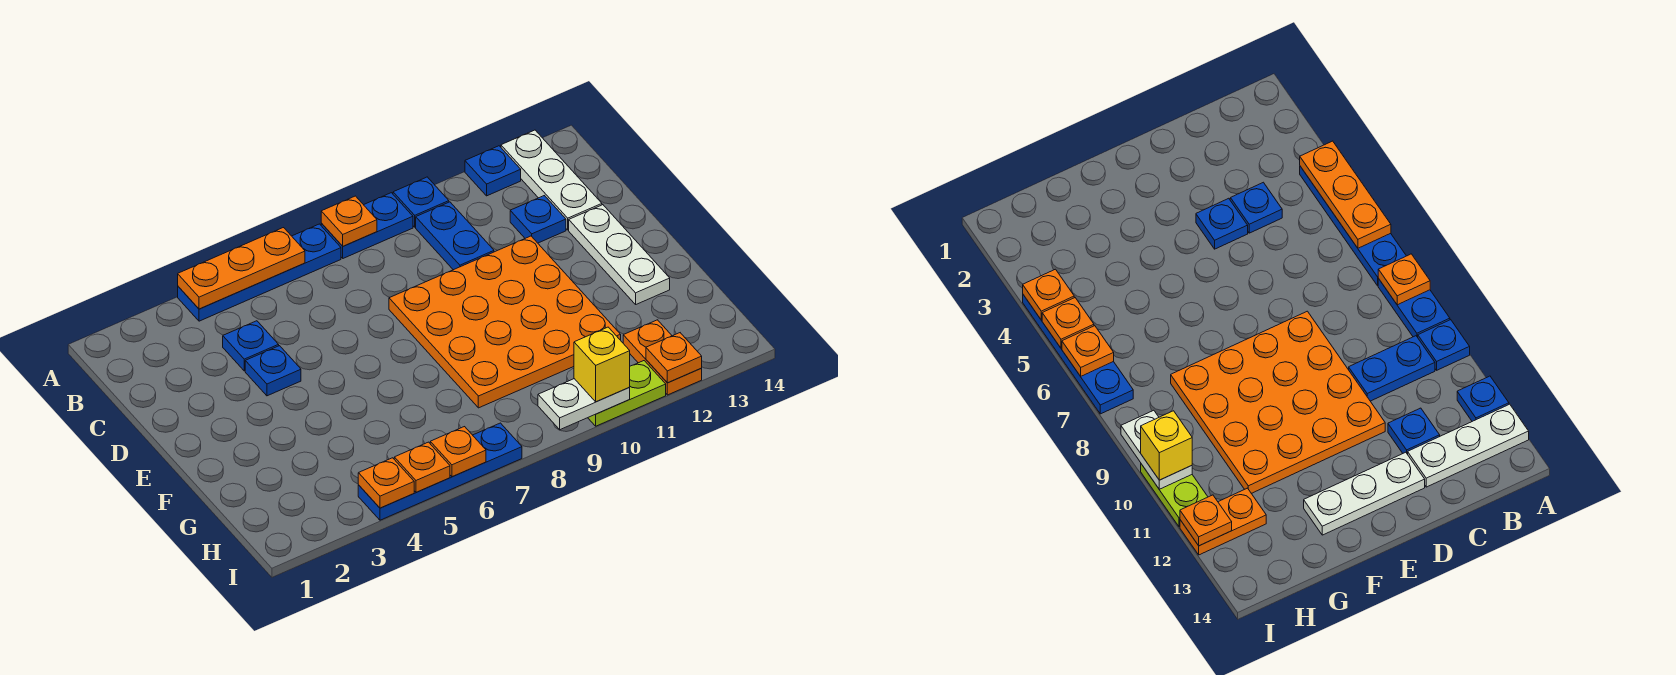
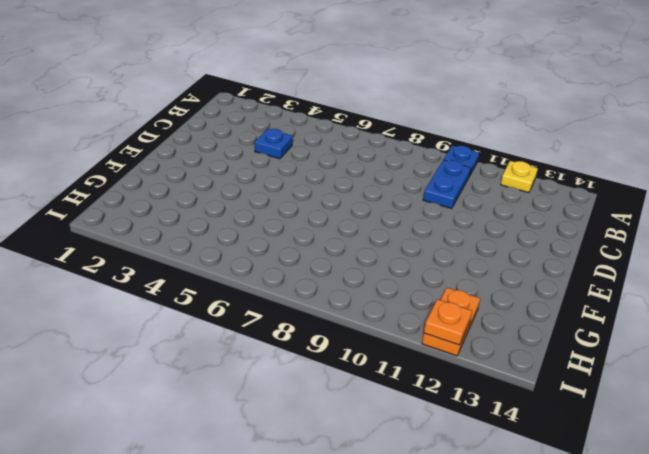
yellow plate A12 level 1 -> blue plate A12 level 1
none -> blue plate A4:A7 level 1
none -> blue plate A8:A9 level 1
none -> white plate A13:C13 level 1

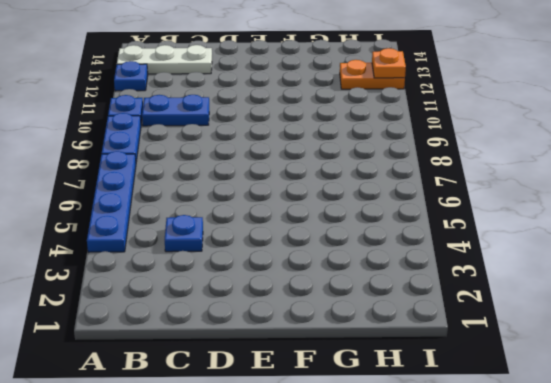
none -> blue plate C12 level 1
none -> blue plate D4 level 1
none -> orange plate D8:G11 level 1

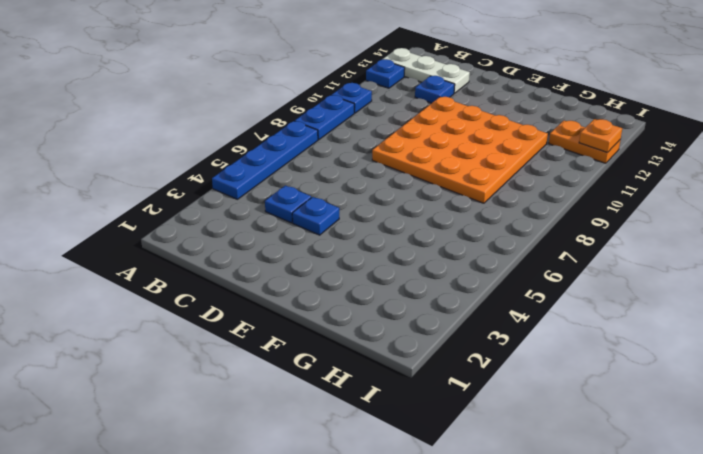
none -> blue plate B10:C10 level 1
none -> white plate D13:F13 level 1
none -> blue plate I4:I7 level 1

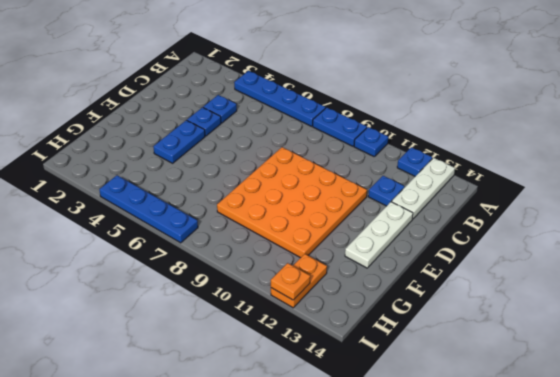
blue plate E4:F4 level 1 -> blue plate B10:C10 level 1
none -> lime plate I10:I11 level 1
none -> orange plate A4:A6 level 2
none -> orange plate A8 level 2

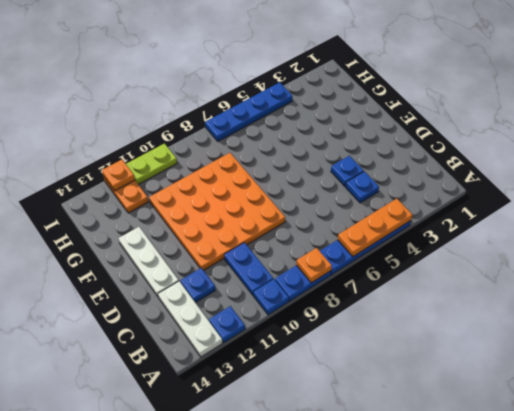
none -> orange plate I4 level 2
none -> orange plate I5 level 2
none -> orange plate I6 level 2

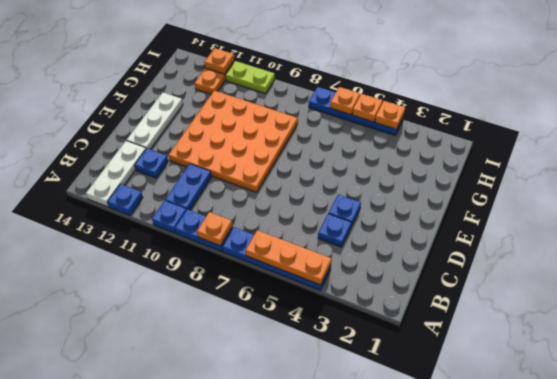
none -> white plate I9:I10 level 2
none -> yellow brick I10 level 3

